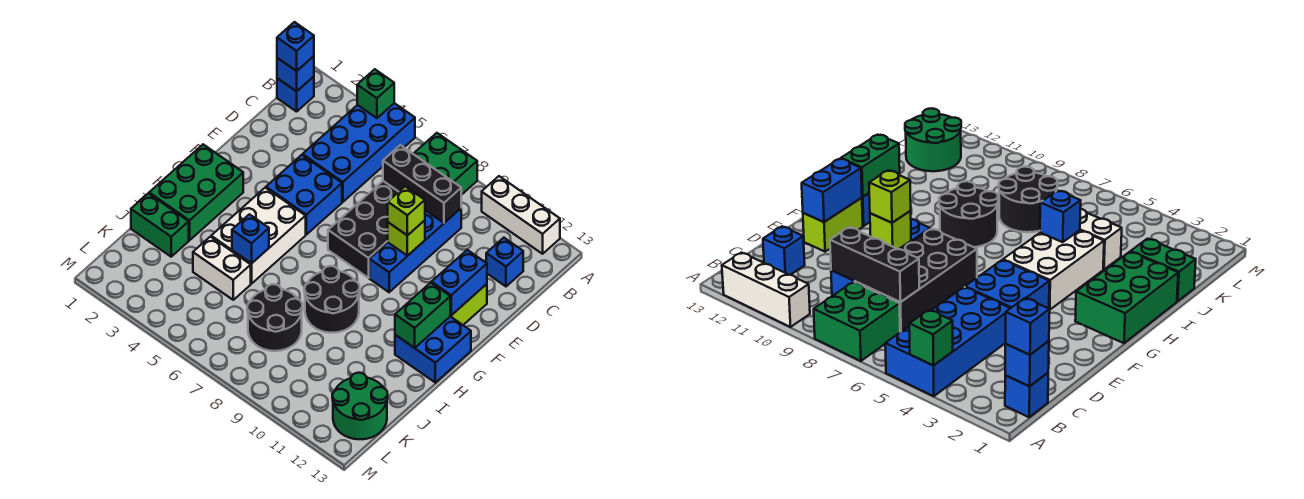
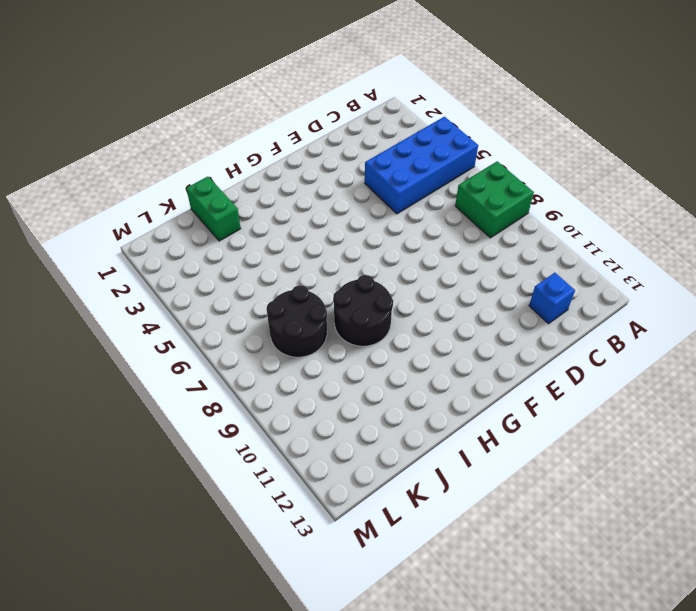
none -> white brick A10:A12 level 1
none -> blue brick B1 level 1
none -> black brick C7:F8 level 1

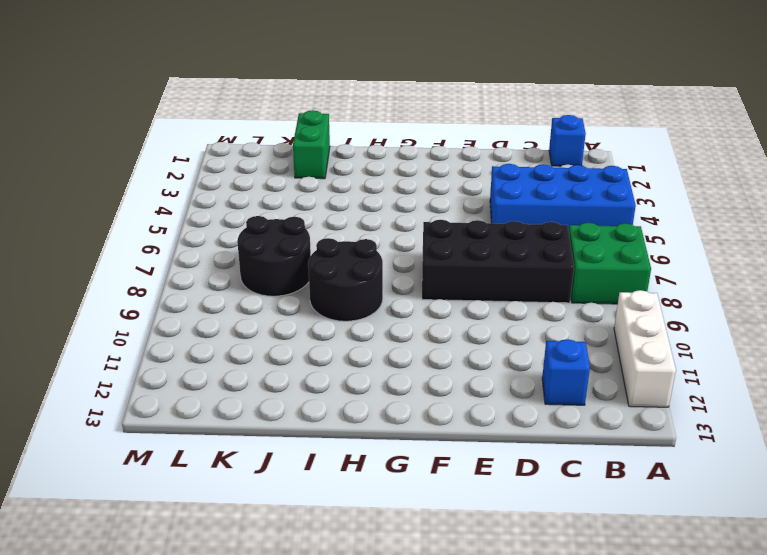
none -> blue brick C9:F9 level 1
none -> blue brick E4:F5 level 1
none -> lime brick E12:F12 level 1

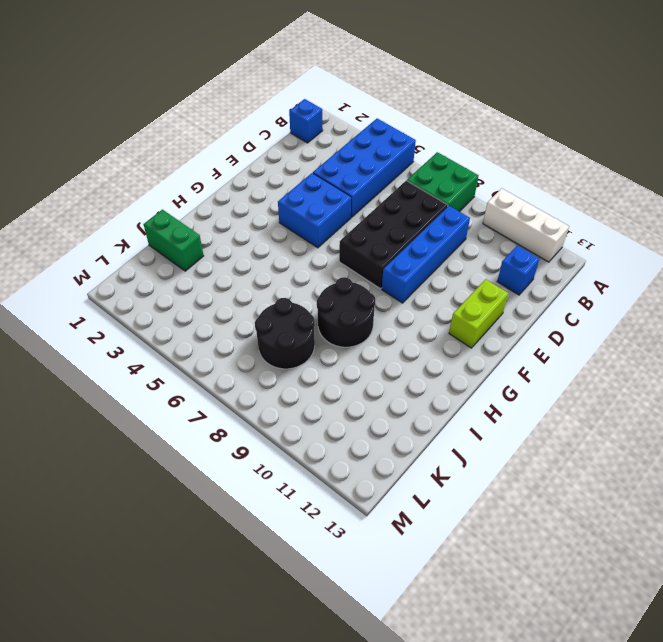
none -> green brick G1:I2 level 1
none -> white brick G4:I5 level 1
none -> blue brick G12:H13 level 1

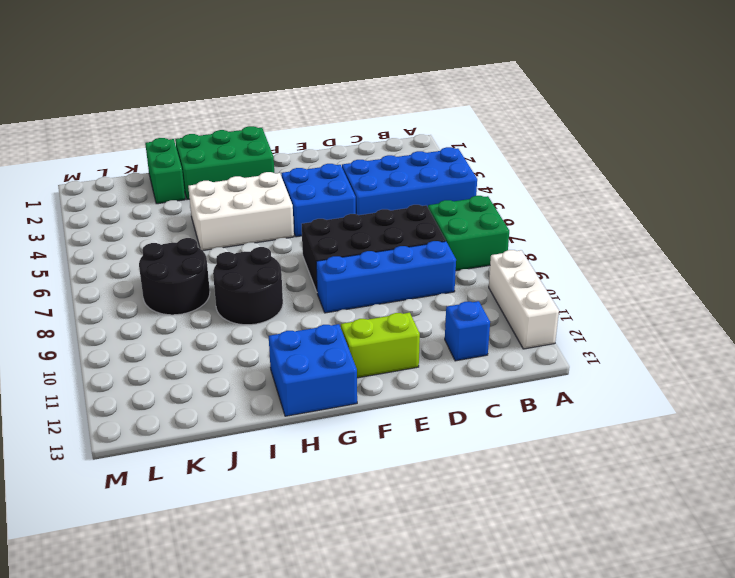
none -> blue brick B1 level 1
none -> white brick J4:J5 level 1
none -> green round brick K12:L13 level 1

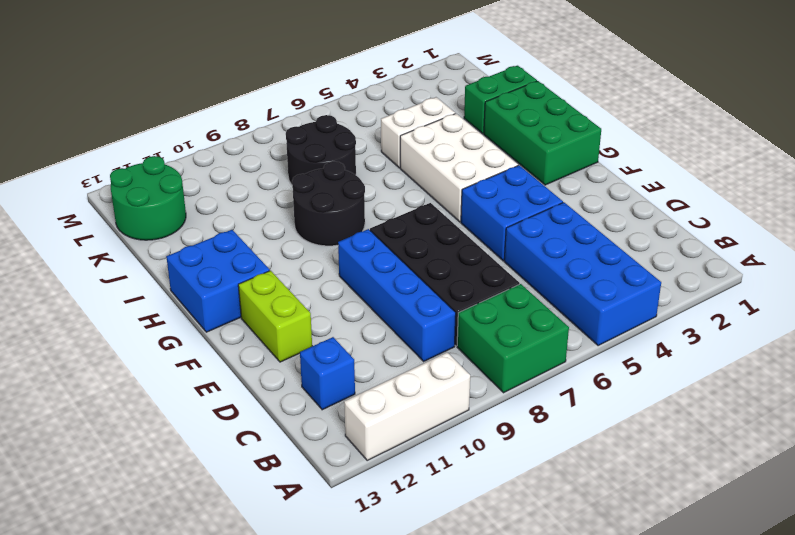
none -> blue brick B1 level 1
none -> green brick A4 level 2
none -> blue brick B1 level 2

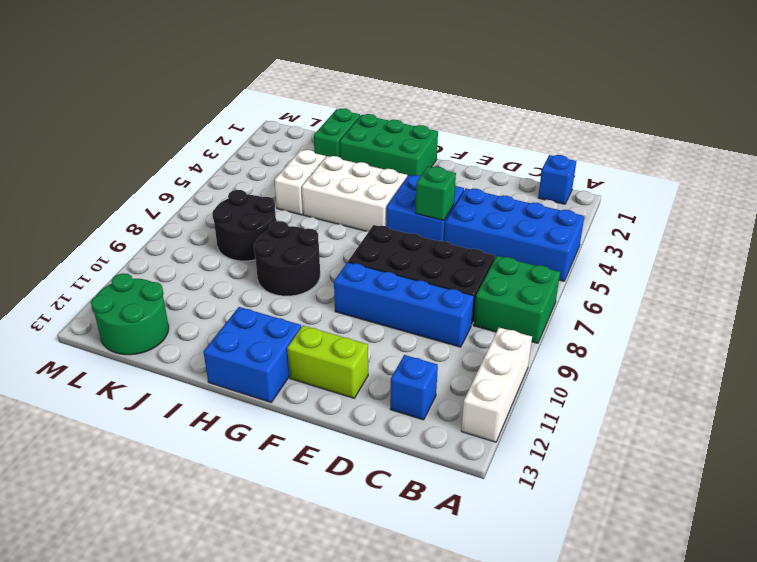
green brick E5 level 2 -> green brick A4 level 2
none -> blue brick B1 level 2
none -> black brick C7:C9 level 2
none -> lime brick E9 level 2

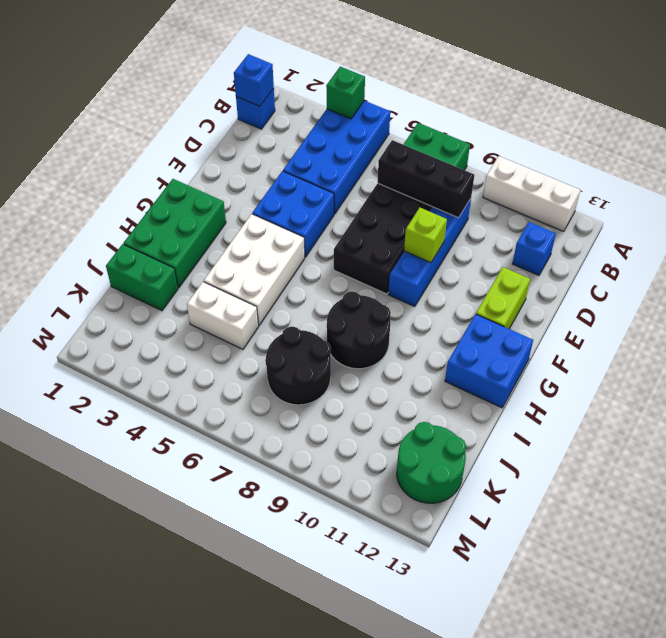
none -> blue brick E12:F12 level 2
none -> green brick G12:H12 level 2
none -> blue brick I5 level 2

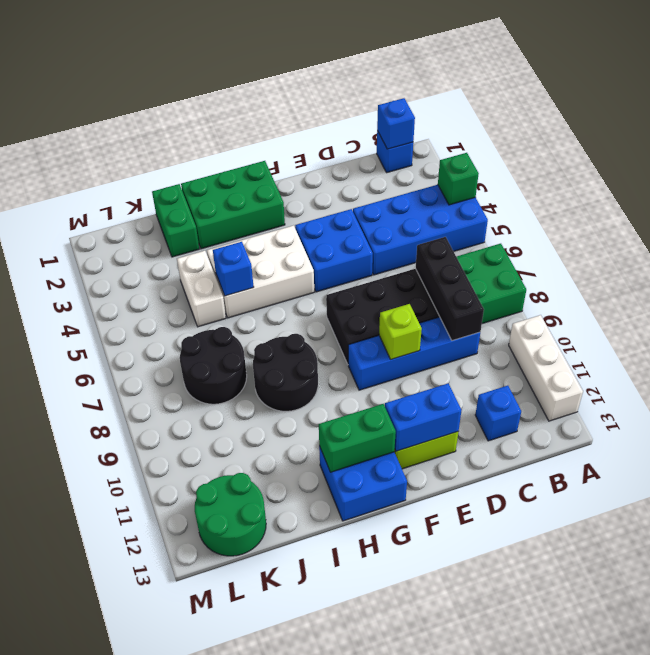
none -> blue brick B1 level 3
none -> lime brick E9 level 3

